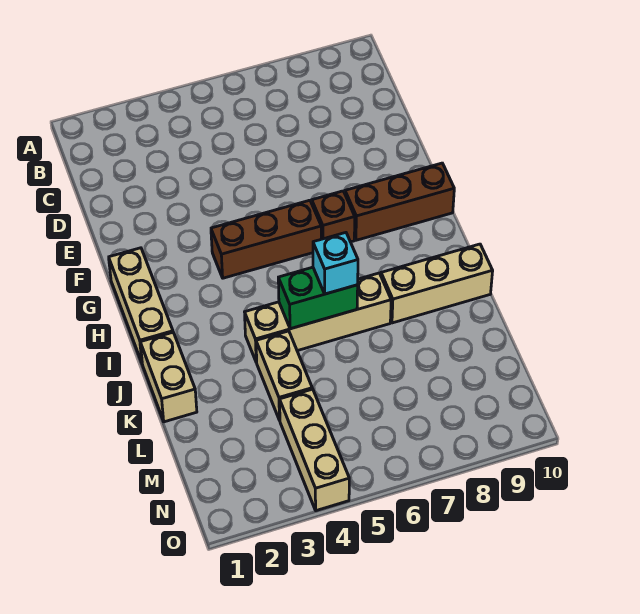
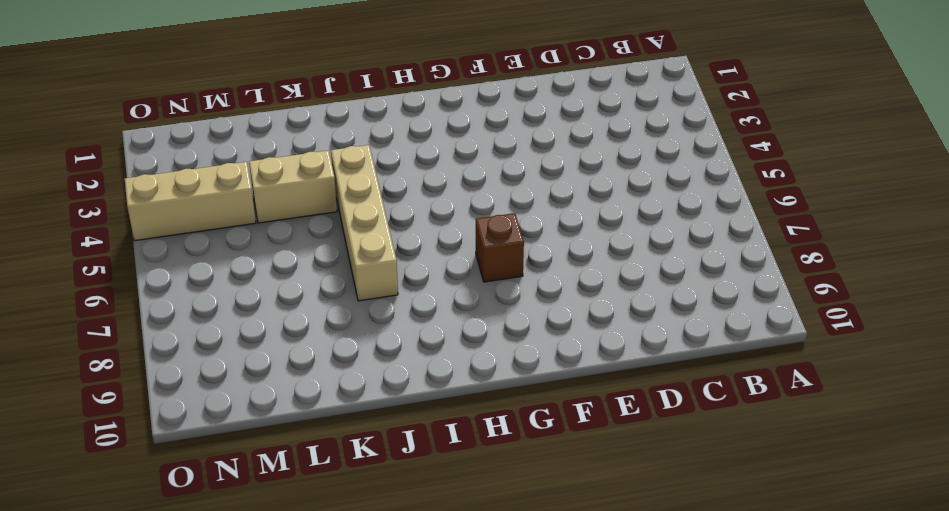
none -> tan brick G1:I1 level 1
none -> brown brick G4:G6 level 1

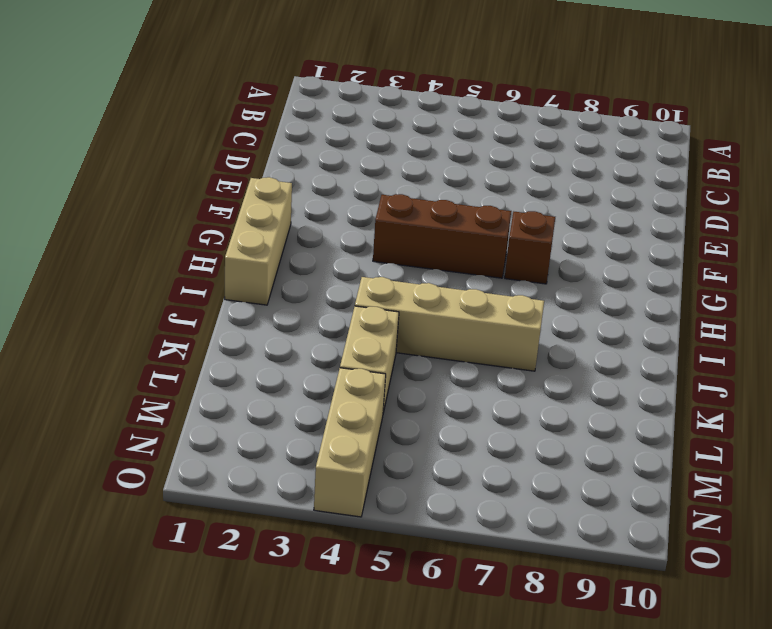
none -> brown brick G8:G10 level 1
none -> tan brick J1:K1 level 1

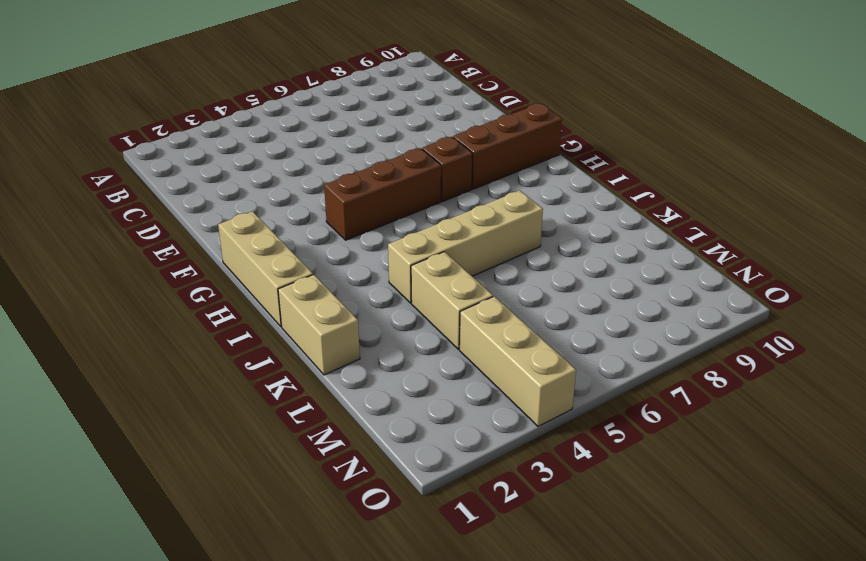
none -> tan brick J8:J10 level 1
none -> green brick J5:J6 level 2

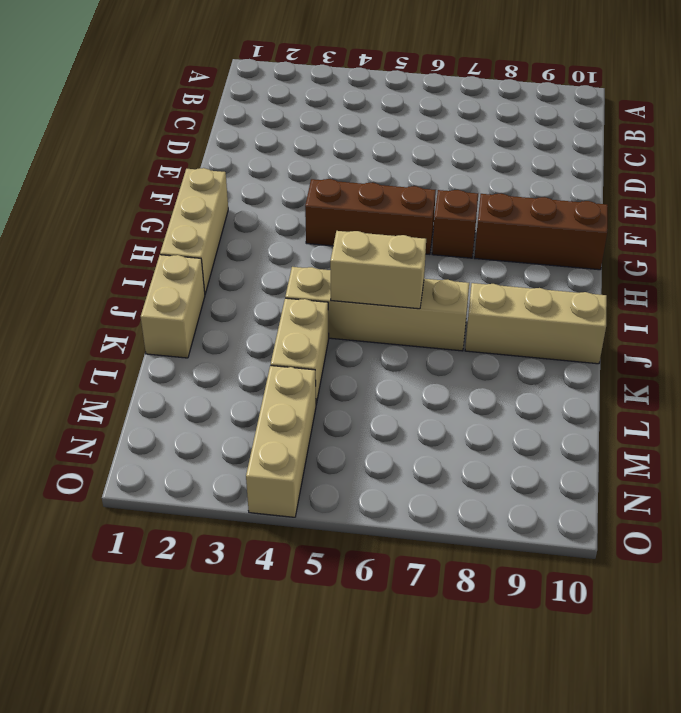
tan brick J5:J6 level 2 -> green brick J5:J6 level 2
none -> cyan brick J6 level 3

